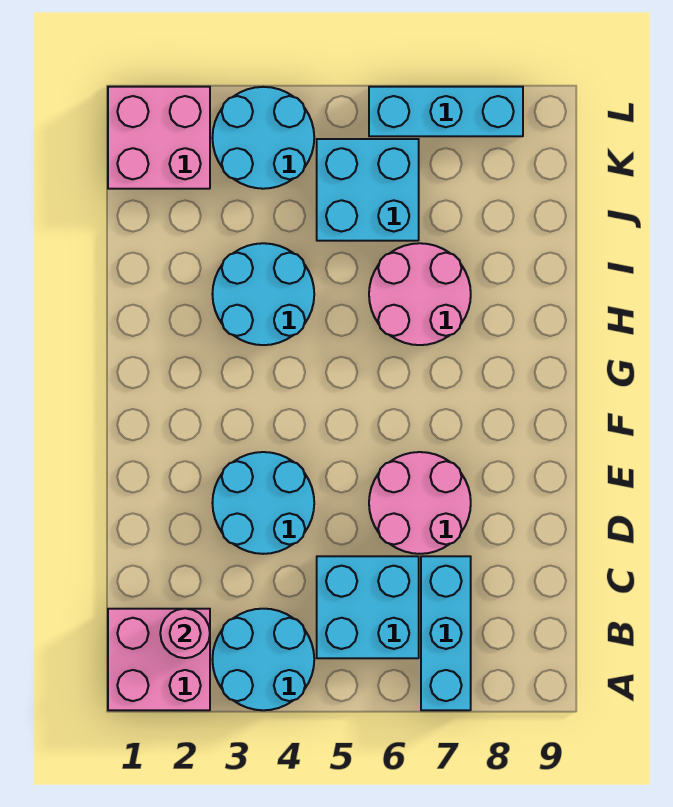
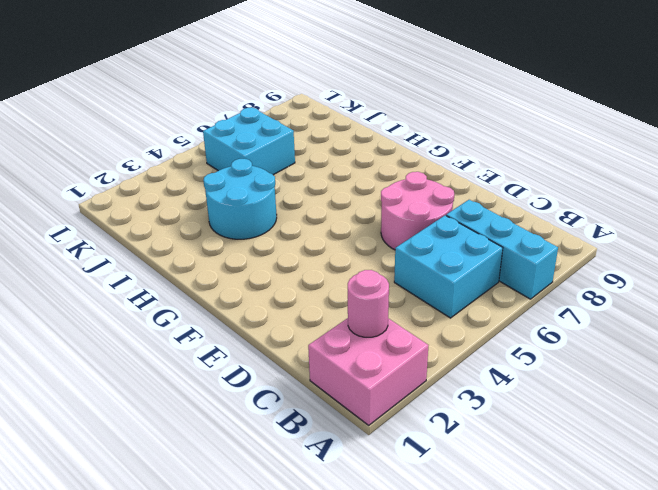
none -> cyan round brick A3:B4 level 1
none -> cyan round brick D3:E4 level 1
none -> pink round brick H6:I7 level 1

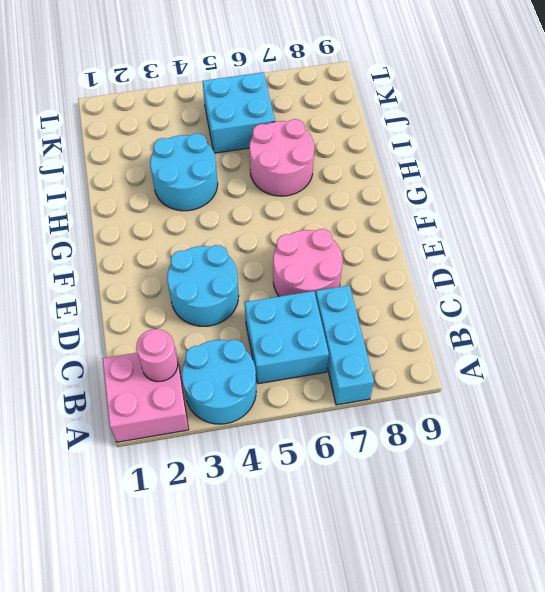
none -> pink brick K1:L2 level 1
none -> cyan round brick K3:L4 level 1
none -> cyan brick L6:L8 level 1

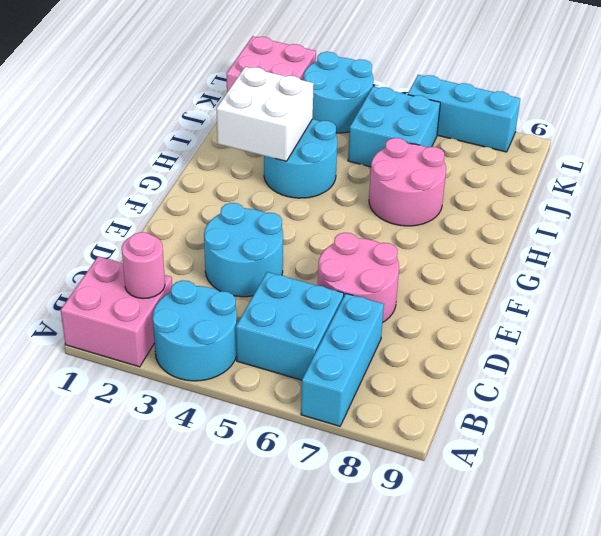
white brick H2:I3 level 2 -> none

